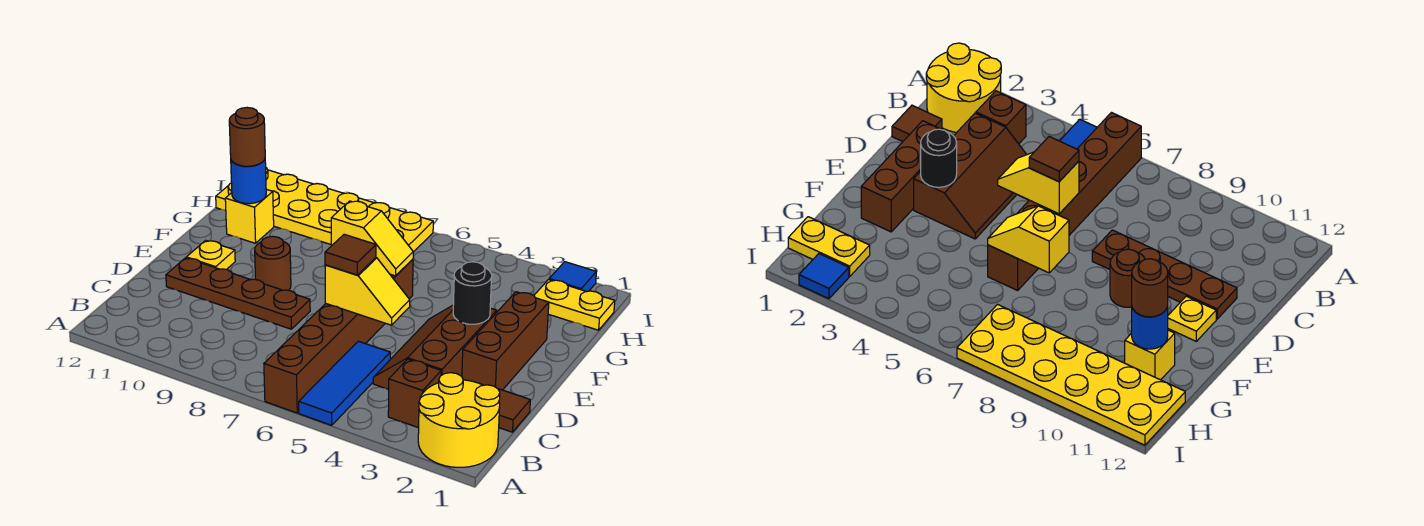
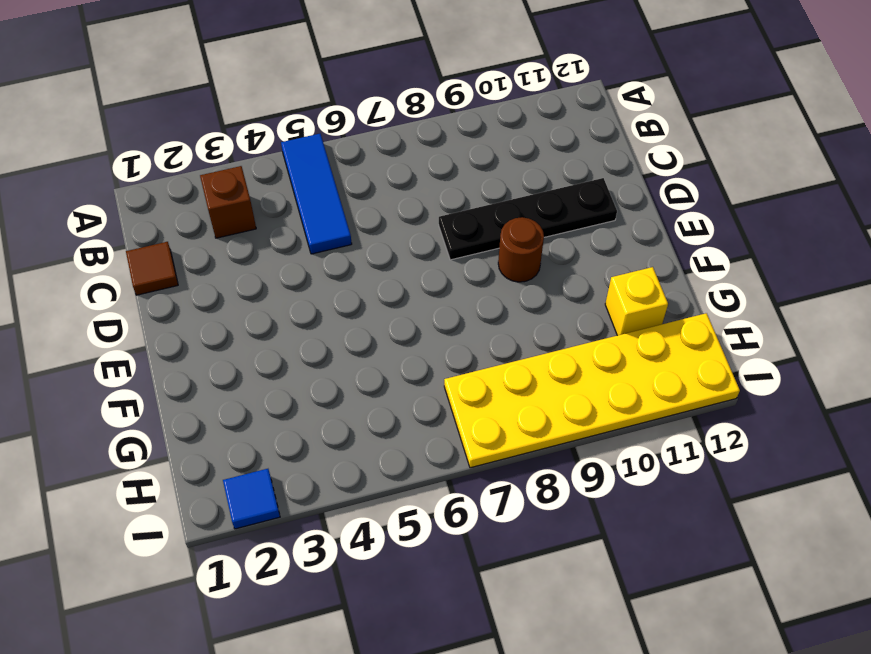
black plate D8:D11 level 1 -> brown plate D8:D11 level 1
none -> yellow round brick A1:B2 level 1
none -> brown brick A6:F6 level 1
none -> brown slope C3:E4 level 1 top 3

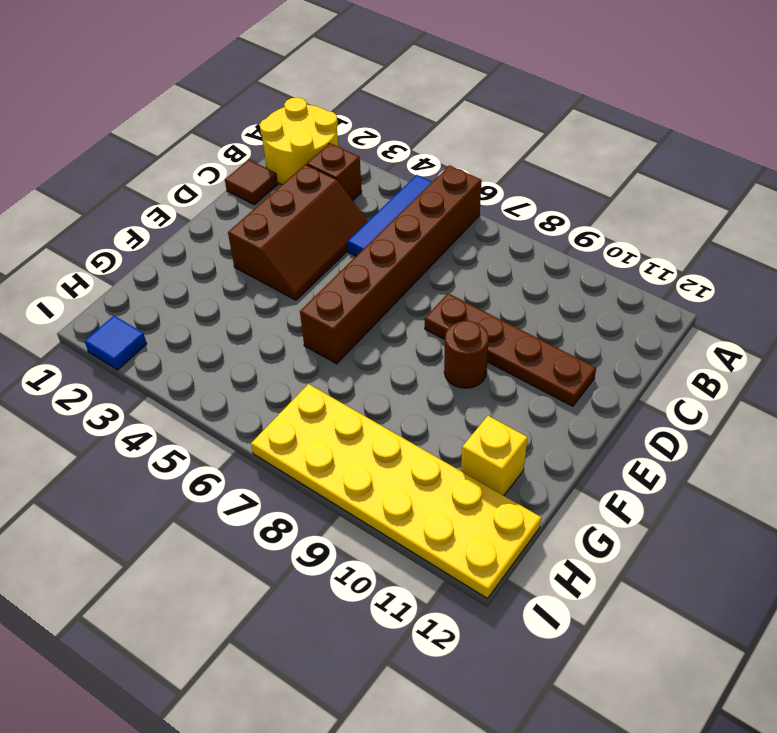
none -> brown brick D2:F2 level 1
none -> yellow plate E11 level 1
none -> yellow plate H1:H2 level 1

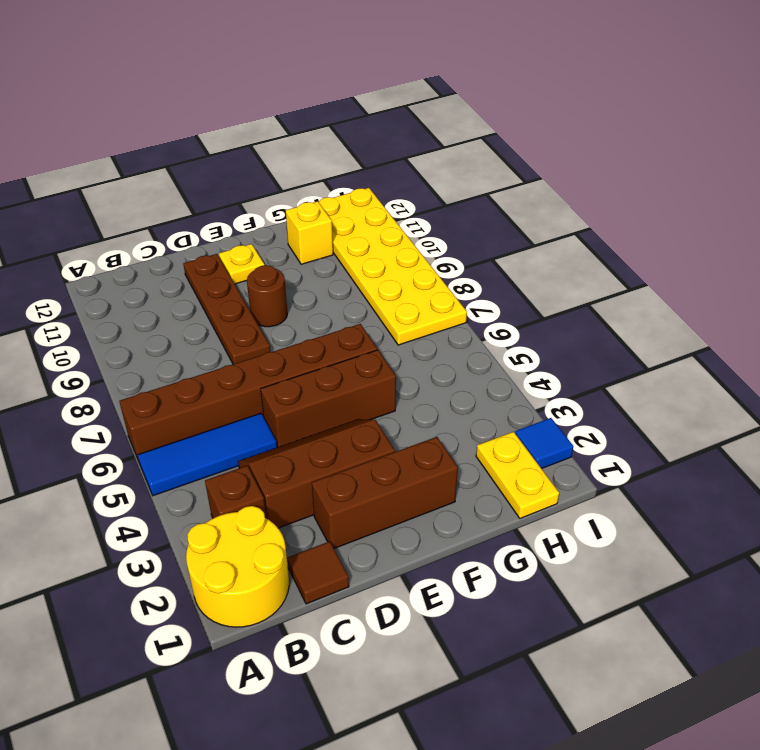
brown brick D5:F5 level 1 -> none
none -> yellow slope D5:D6 level 2 top 6
none -> black round brick E3 level 2
none -> yellow slope F6:F7 level 2 top 7

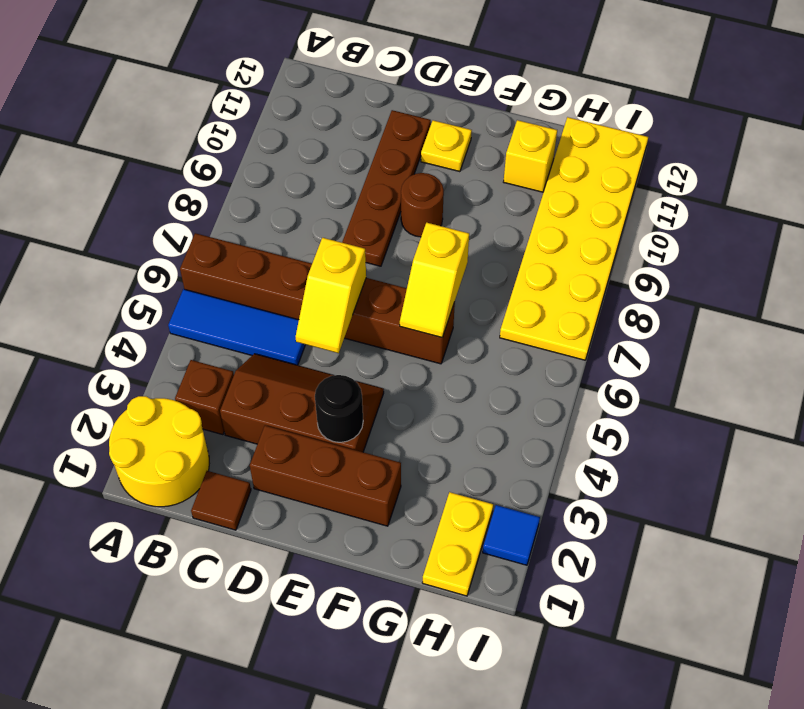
none -> blue round brick G11 level 2
none -> brown tile D6 level 3
none -> brown round brick G11 level 3

